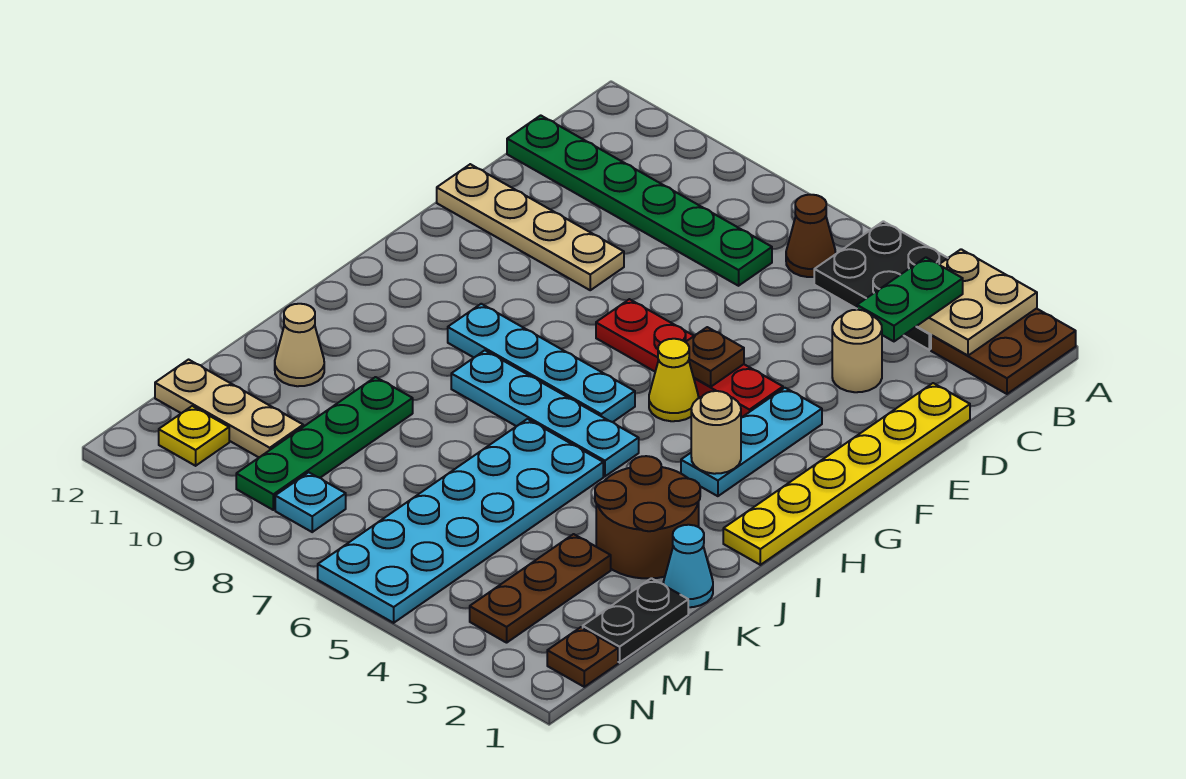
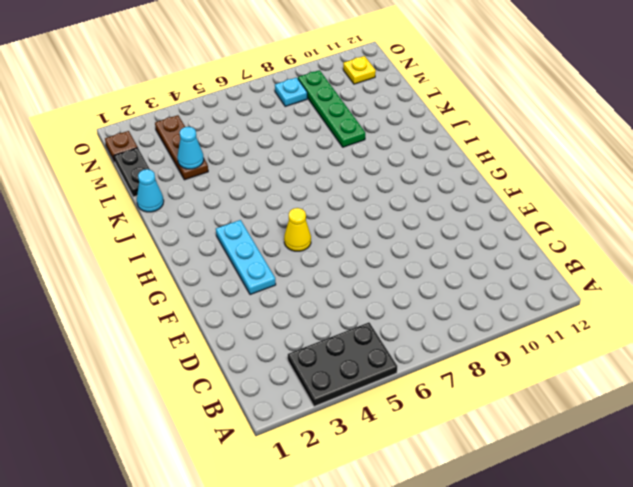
cyan cone L3 level 2 -> none
none -> brown plate A1:B2 level 1
none -> brown cone B6 level 1
none -> green plate C7:C12 level 1

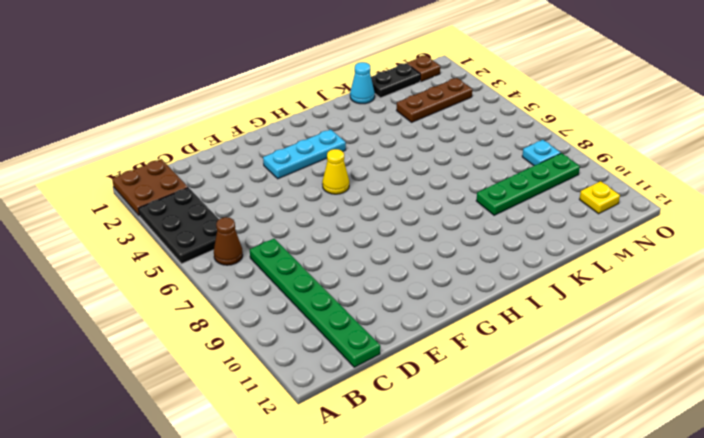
none -> yellow plate D1:I1 level 1
none -> tan round brick D3 level 1
none -> tan plate E9:E12 level 1

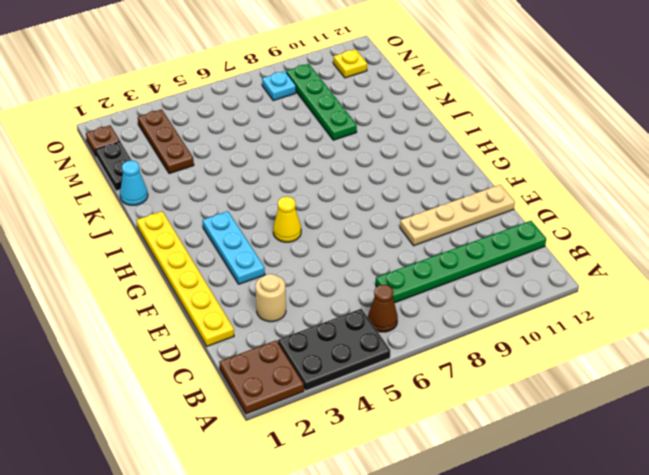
none -> red plate F4:F7 level 1
none -> cyan plate H6:H9 level 1
none -> cyan plate I5:I8 level 1

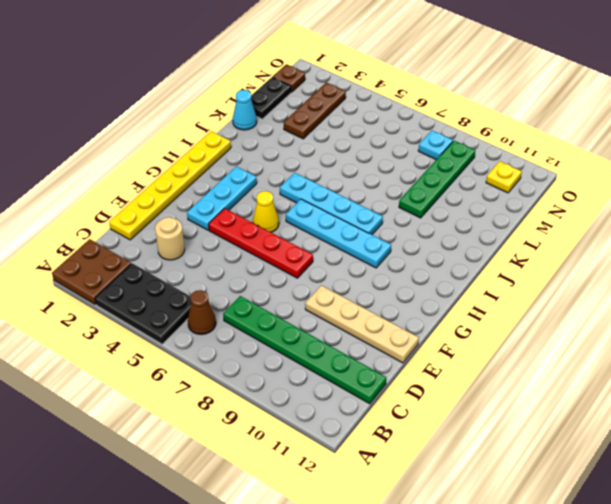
none -> brown round brick J2:K3 level 1
none -> cyan plate J5:O6 level 1
none -> tan cone K11 level 1

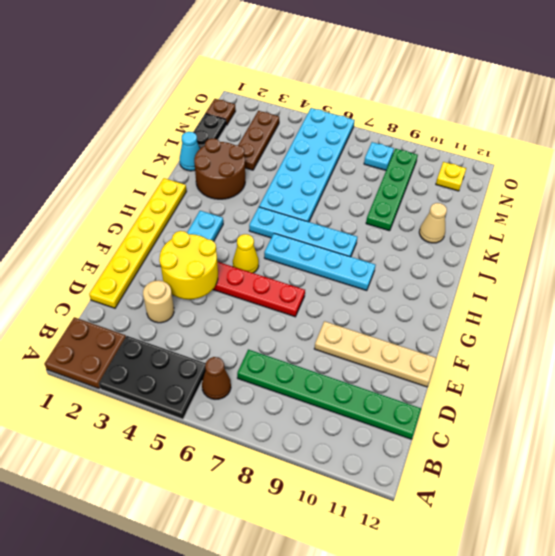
yellow round brick E3:F4 level 2 -> none
none -> tan plate M10:M12 level 1
none -> tan plate A2:B3 level 2
none -> brown plate F5 level 2

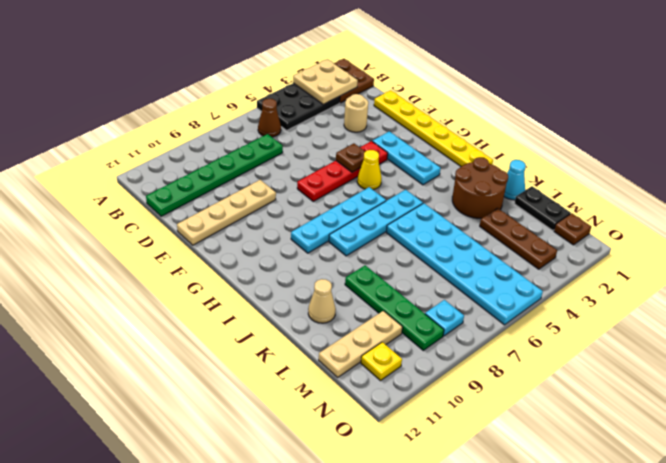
none -> tan round brick H3 level 2
none -> green plate B3:C3 level 3

